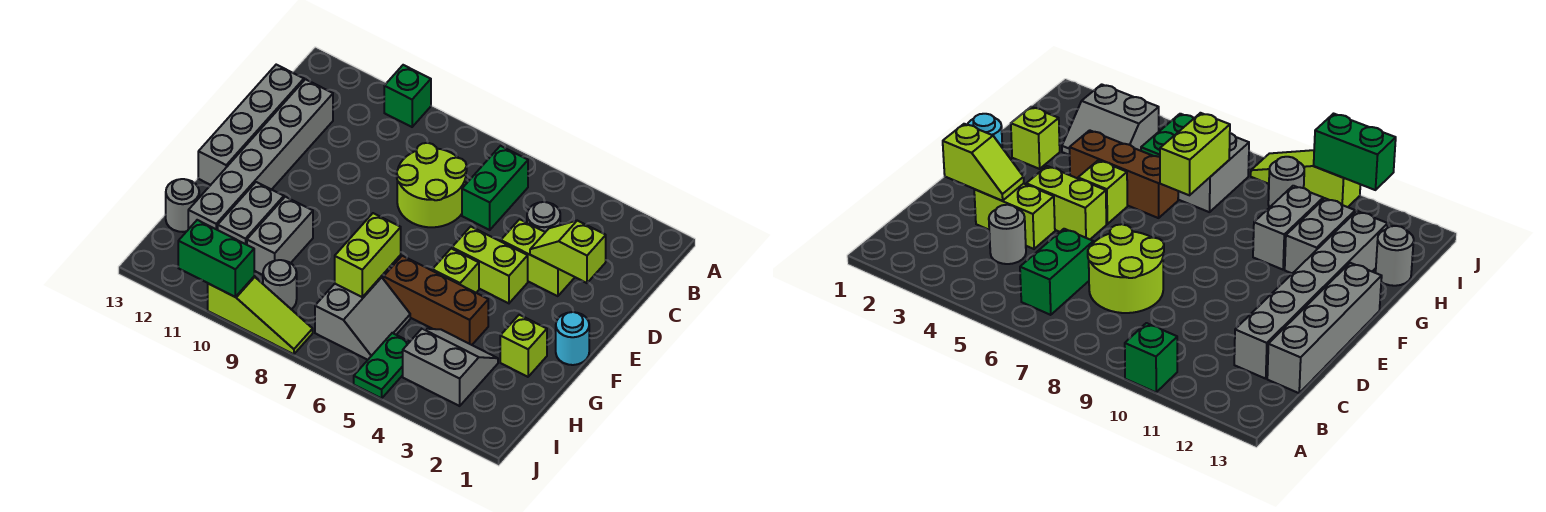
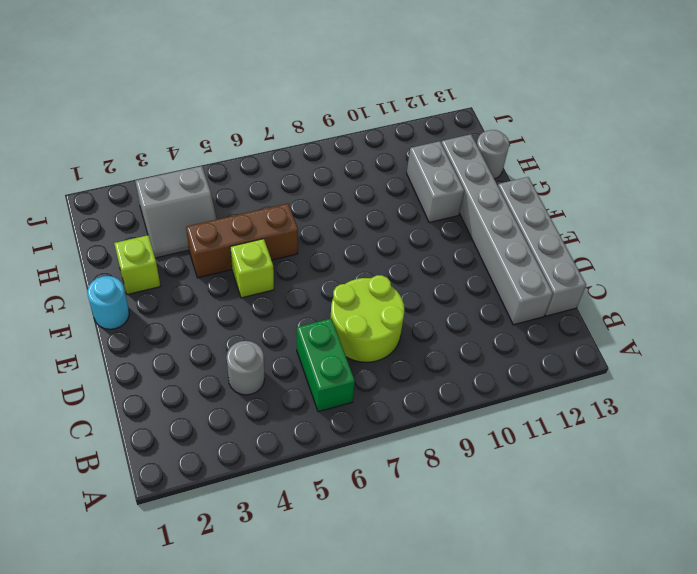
none -> green brick A10 level 1
none -> lime brick D3:D4 level 1
none -> lime brick E4:E5 level 1

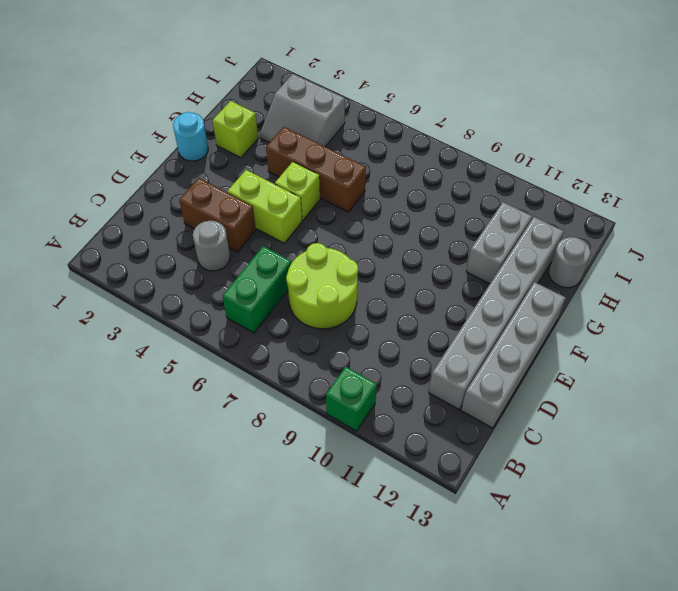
brown brick D3:D4 level 1 -> lime brick D3:D4 level 1
none -> grey brick G10:H10 level 1
none -> grey slope H6:I7 level 1 top 7
none -> green plate I5:J5 level 1

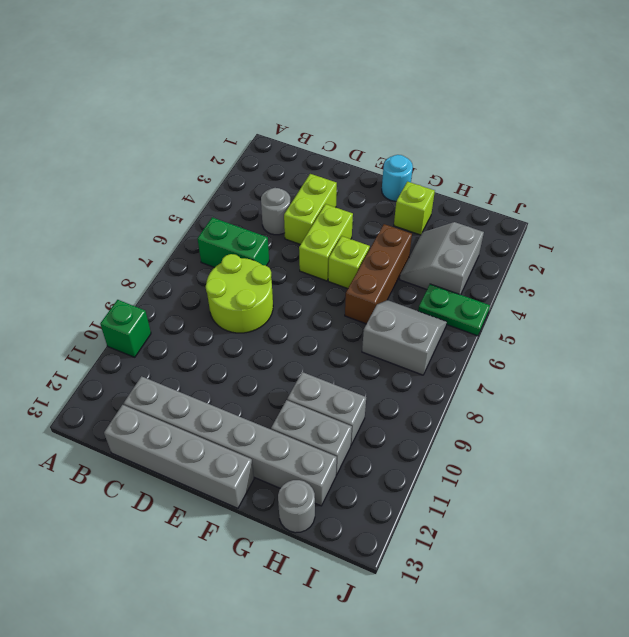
none -> grey round brick I9 level 1
none -> lime slope J8:J10 level 1 top 10
none -> lime slope D2:D3 level 2 top 2

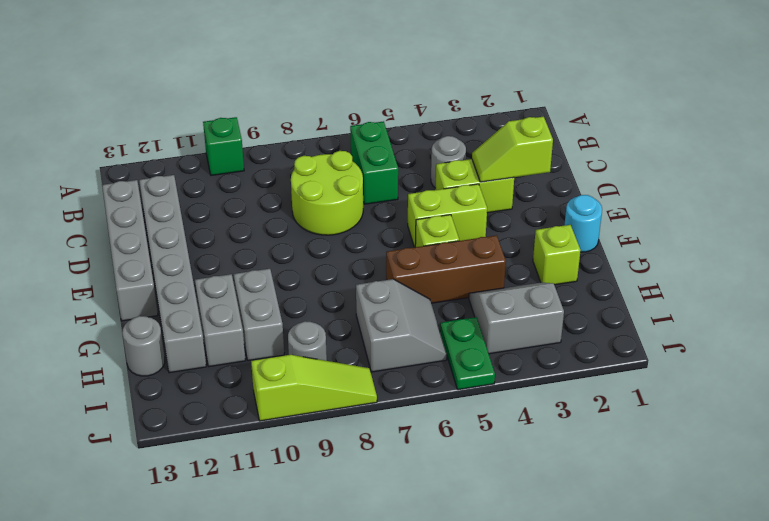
none -> lime brick G7:H7 level 2
none -> green brick J10:J11 level 2

